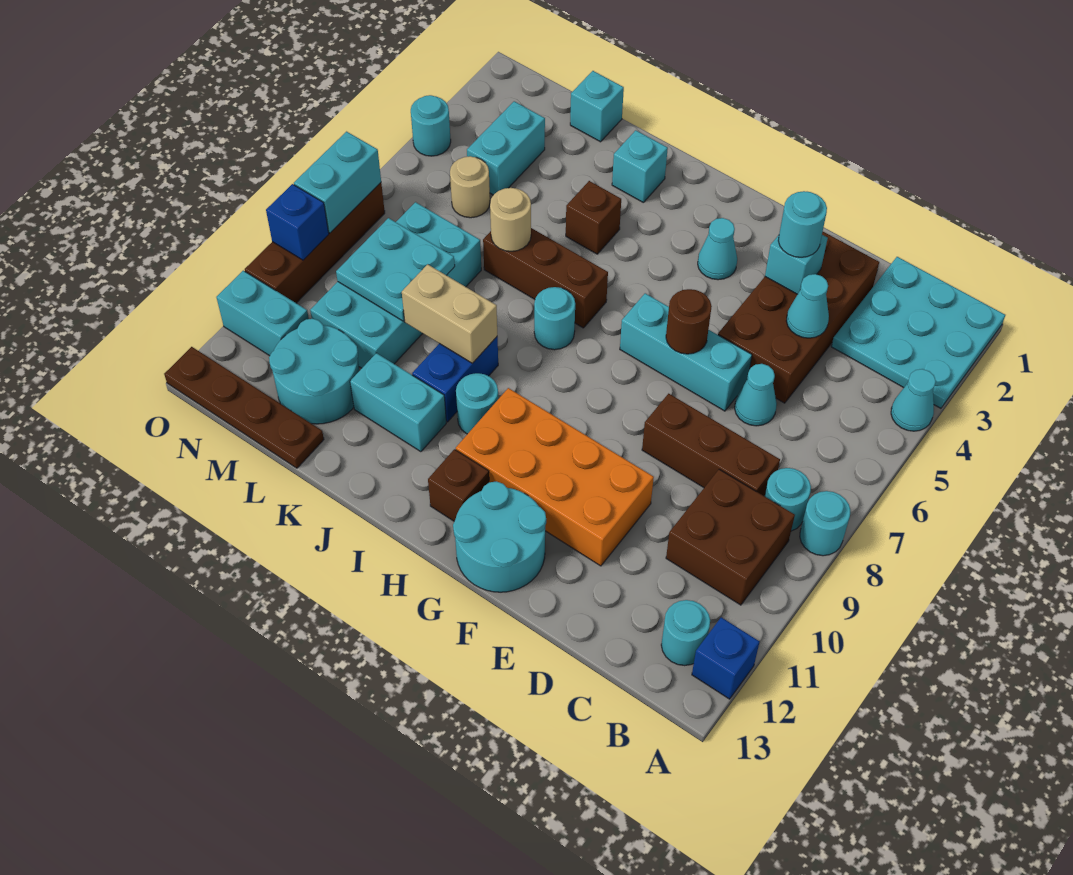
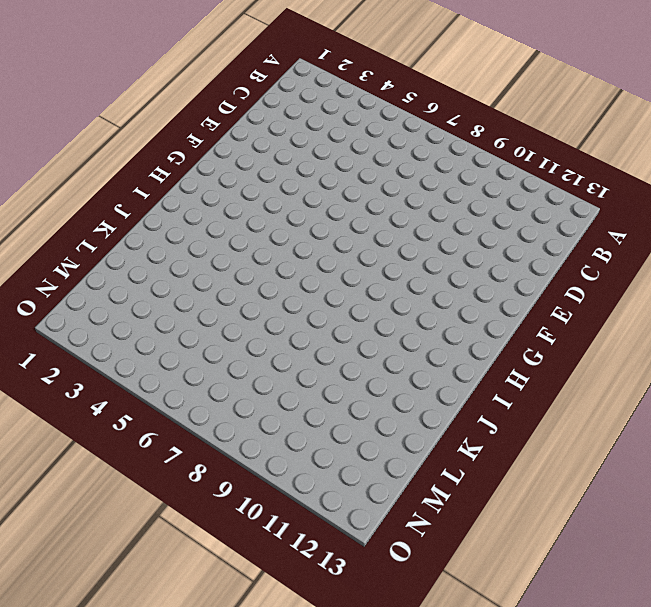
none -> cyan plate A1:C3 level 1
none -> cyan cone A4 level 1
none -> cyan round brick A8 level 1
none -> blue brick A12 level 1

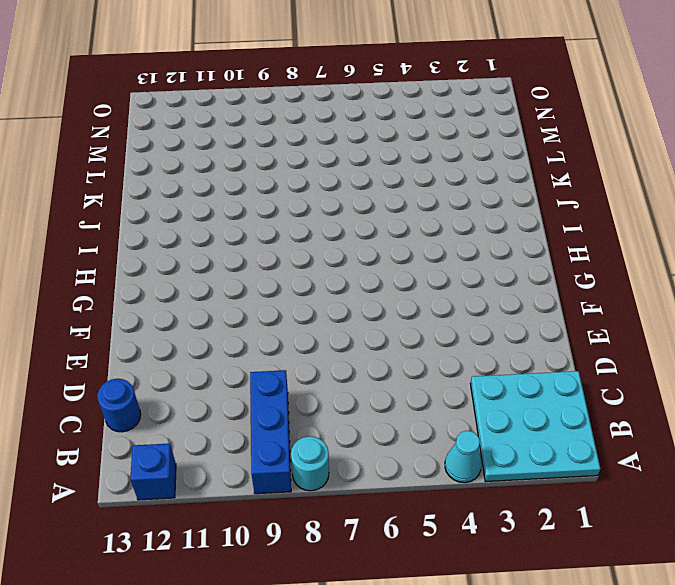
blue brick A9:C9 level 1 -> brown brick B9:C10 level 1
blue round brick C13 level 1 -> none
none -> cyan round brick B8 level 1
none -> cyan round brick B12 level 1
none -> brown brick C8:E8 level 1
none -> brown brick D2:E5 level 1

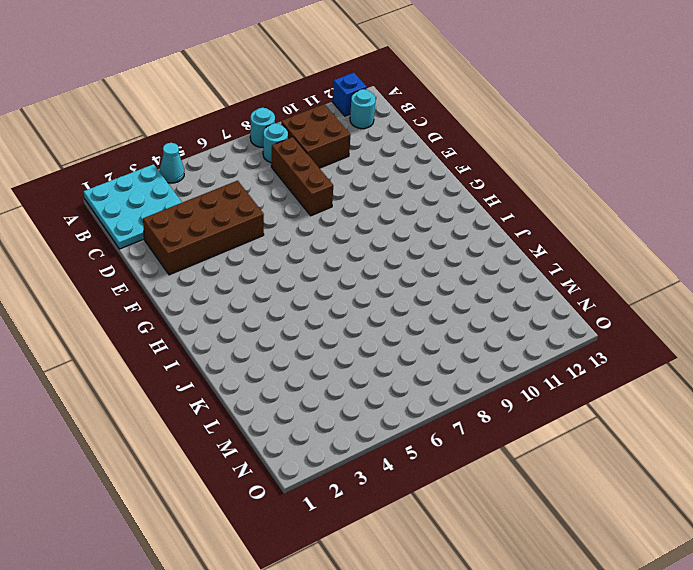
none -> cyan cone D6 level 1
none -> cyan brick E6:G6 level 1
none -> orange brick E10:H11 level 1
none -> cyan round brick F12:G13 level 1

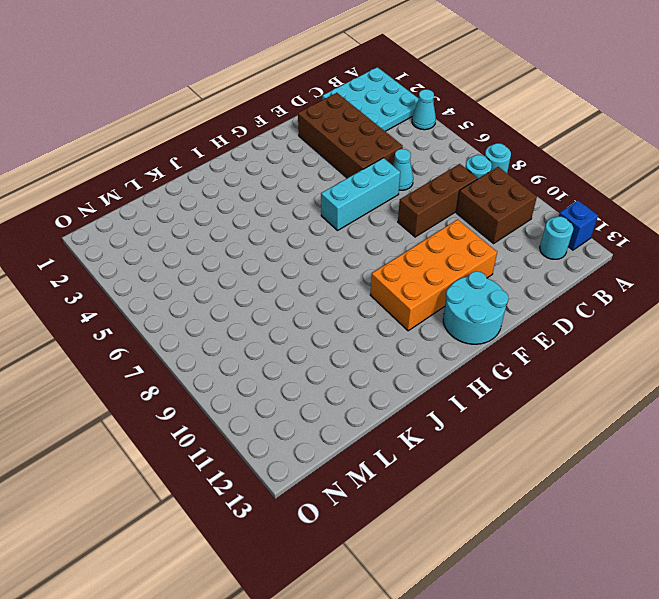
none -> cyan cone G3 level 1
none -> brown brick H12 level 1
none -> brown brick I6:K6 level 1
none -> cyan round brick I7 level 1

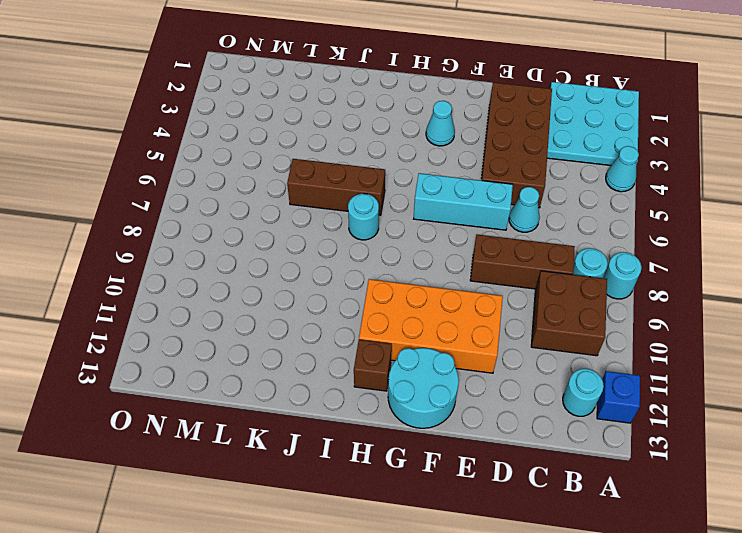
none -> cyan round brick I10 level 1
none -> cyan brick J2 level 1
none -> brown brick J4 level 1
none -> blue brick J9:J10 level 1

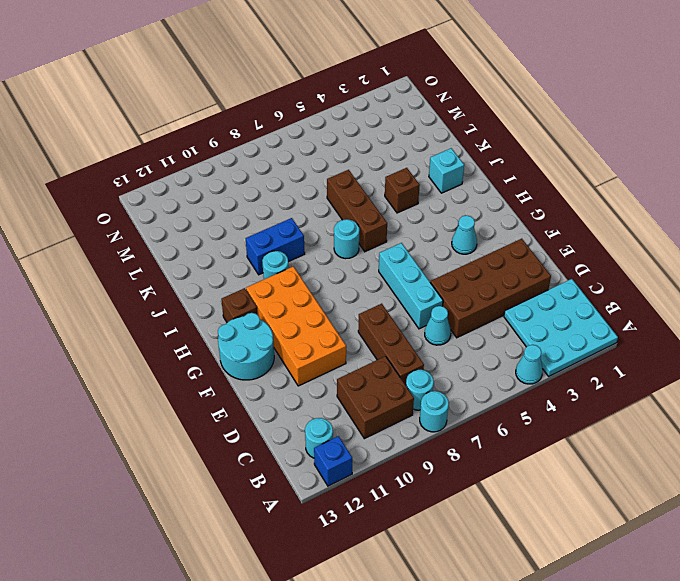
none -> cyan brick J11:K11 level 1
none -> cyan brick L1 level 1
none -> cyan brick L7:M10 level 1
none -> cyan round brick L11:M12 level 1

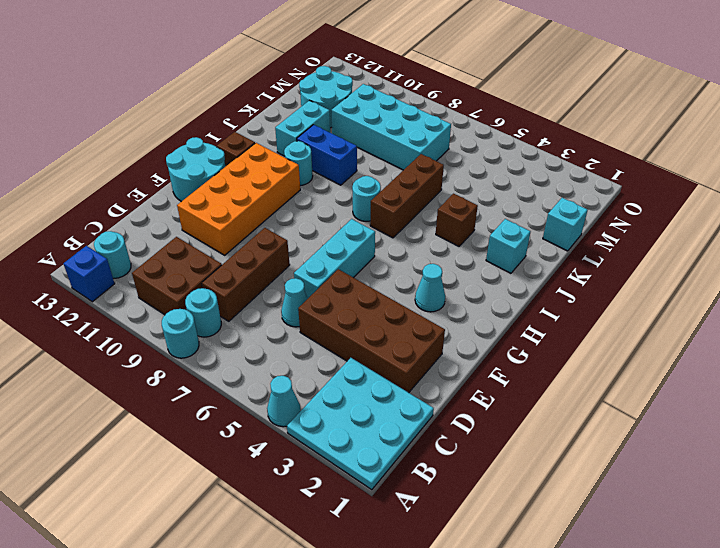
none -> brown plate L13:O13 level 1
none -> cyan brick M3:M4 level 1
none -> tan round brick M5 level 1
none -> cyan brick N11:O11 level 1

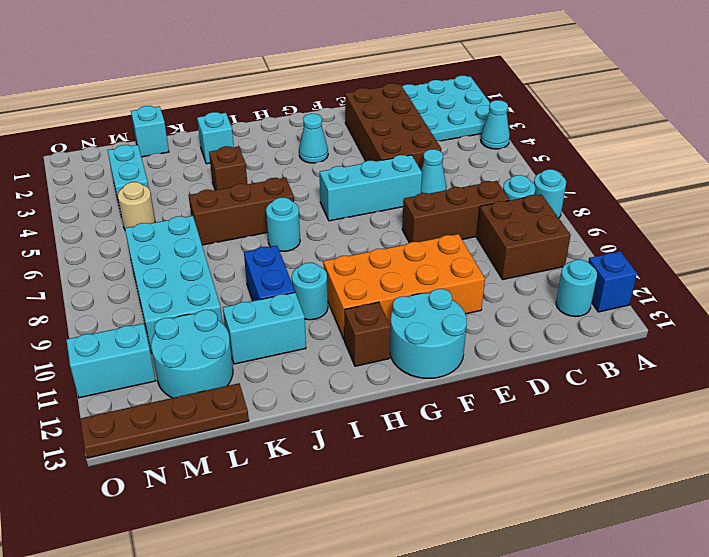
none -> cyan round brick O4 level 1
none -> brown brick O7:O10 level 1
none -> cyan cone D4 level 2
none -> cyan brick E3 level 2

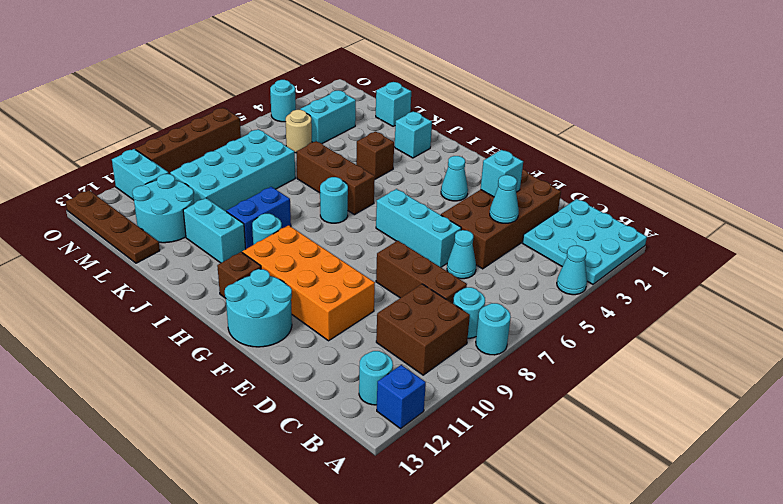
none -> brown round brick F6 level 2
none -> tan brick J9:K9 level 2
none -> tan round brick K6 level 2
none -> cyan plate L8:M9 level 2

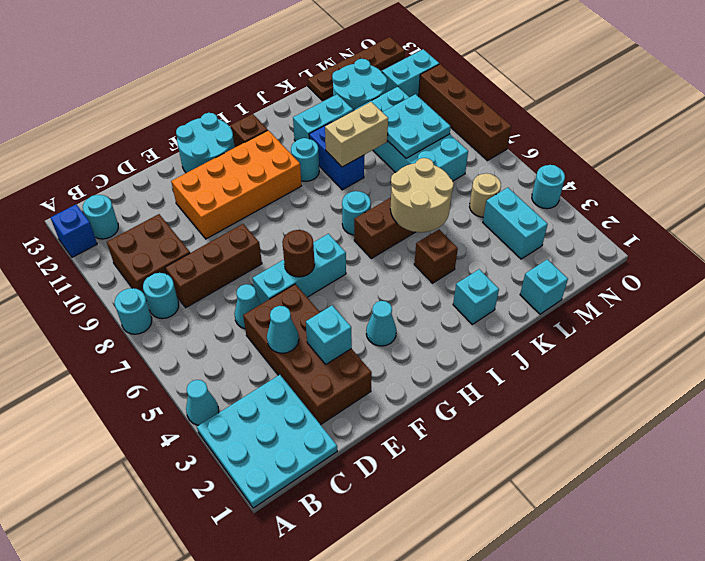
tan round brick J5:K6 level 2 -> tan round brick K6 level 2
none -> cyan brick O7:O8 level 2
none -> blue brick O9 level 2
none -> cyan round brick E3 level 3

